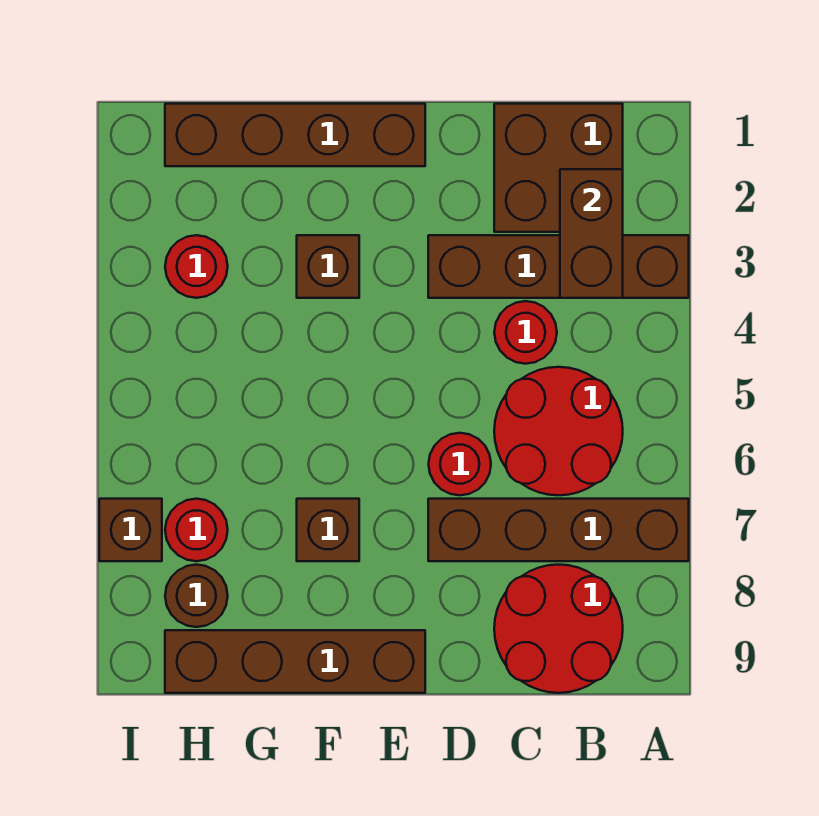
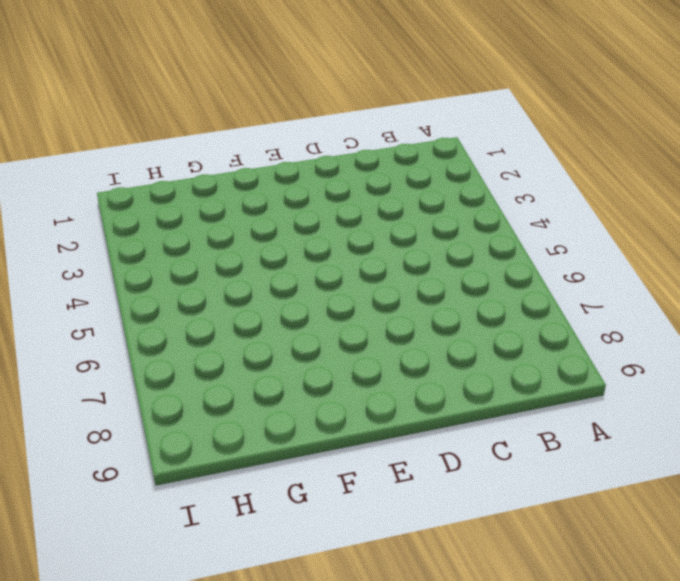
none -> brown brick A3:D3 level 1
none -> brown brick A7:D7 level 1
none -> brown brick B1:C2 level 1

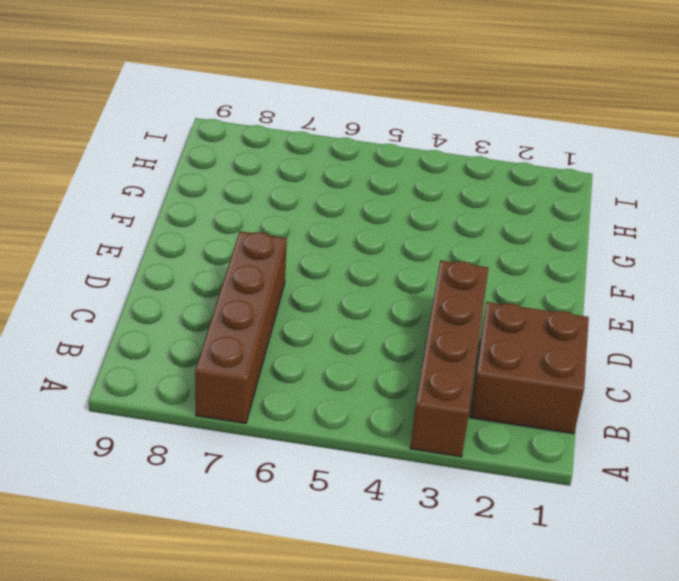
none -> red round brick B5:C6 level 1
none -> red round brick B8:C9 level 1
none -> red round brick C4 level 1

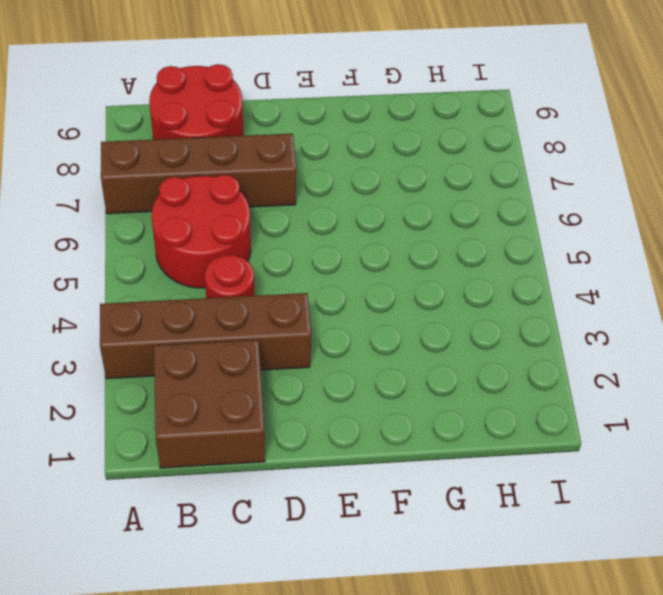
none -> red round brick D6 level 1
none -> brown brick E1:H1 level 1
none -> brown brick E9:H9 level 1

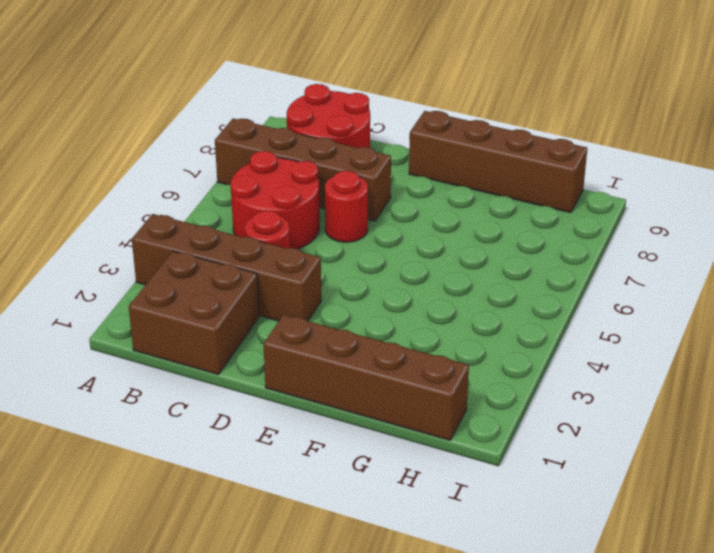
none -> brown brick F3 level 1
none -> brown brick F7 level 1
none -> red round brick H3 level 1

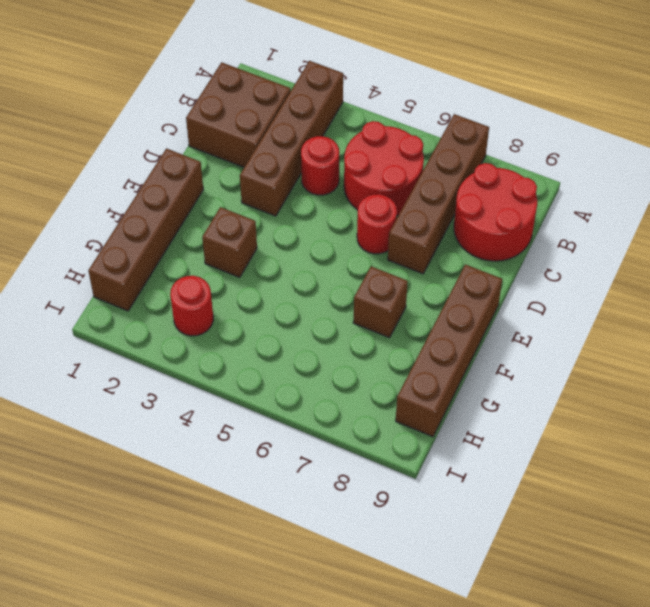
none -> red round brick H7 level 1
none -> brown round brick H8 level 1
none -> brown brick I7 level 1

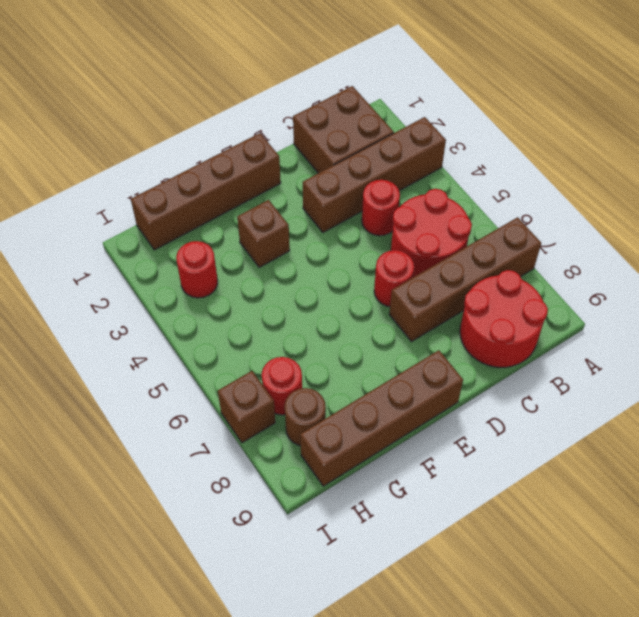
none -> brown brick F7 level 1
none -> brown brick B2:B3 level 2

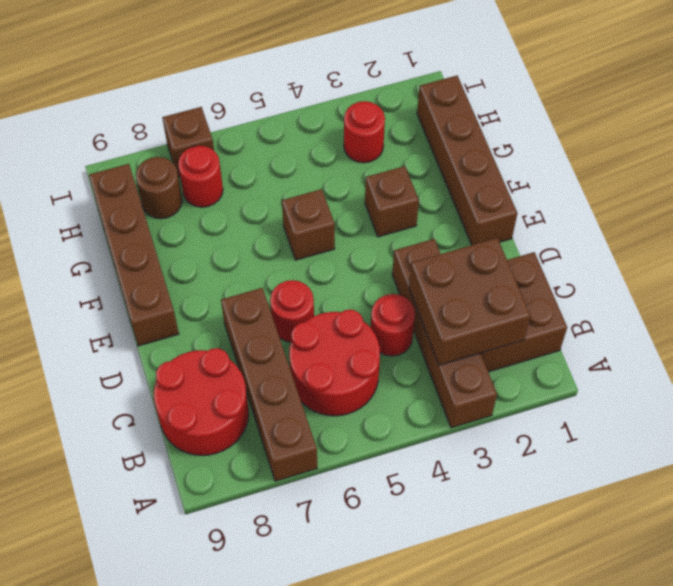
brown brick B2:C3 level 2 -> brown brick B2:B3 level 2
brown brick F5 level 1 -> brown brick F7 level 1

